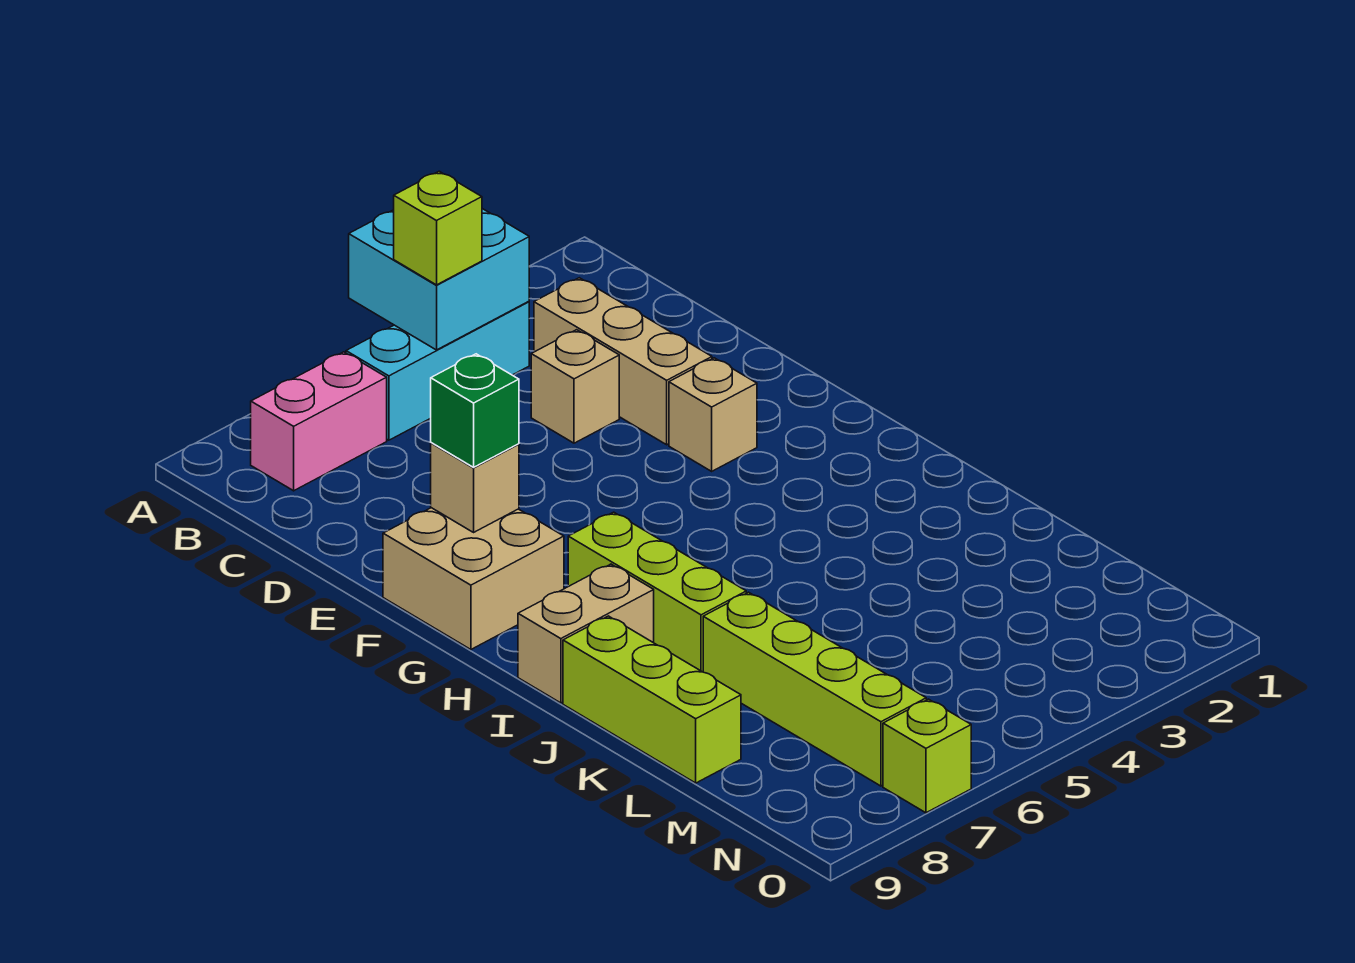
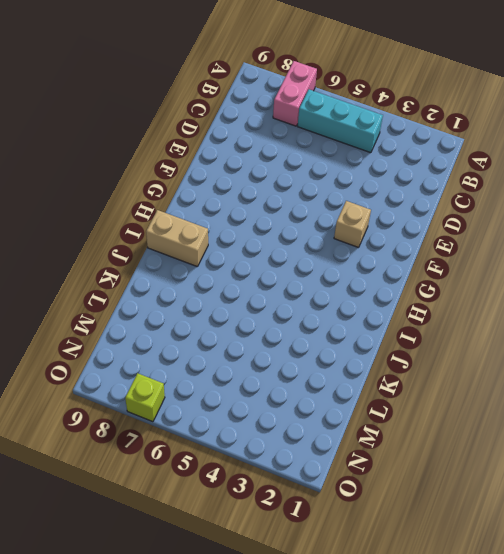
pink brick A7:B7 level 1 -> pink brick B7:B8 level 1
none -> tan brick C3:E3 level 1
none -> tan brick D4 level 1
none -> tan brick F8:G9 level 1

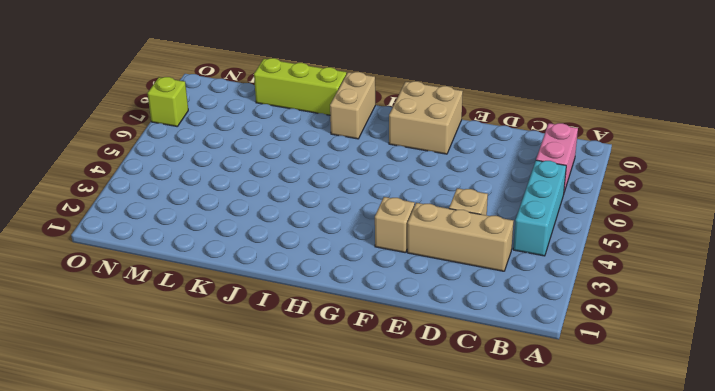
none -> lime brick H7:J7 level 1
none -> lime brick K7:N7 level 1
none -> cyan brick A4:B5 level 2

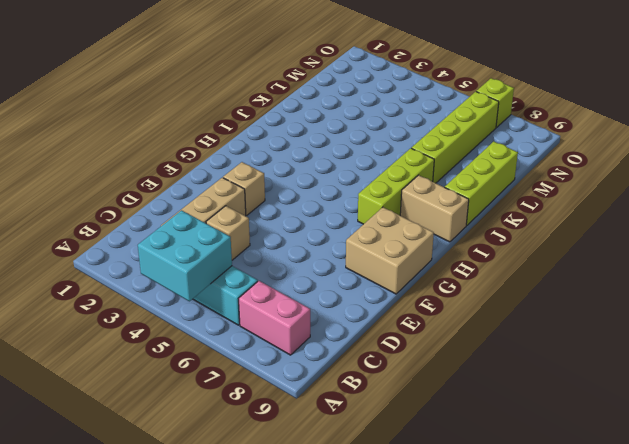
none -> tan brick F8 level 2
none -> lime brick B5 level 3
none -> green brick F8 level 3

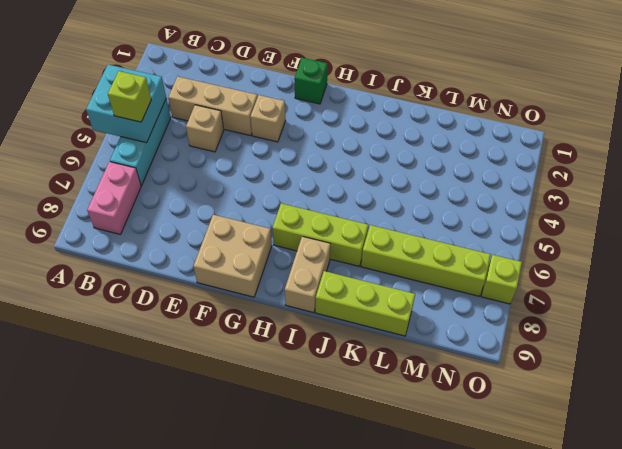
green brick G1 level 1 -> green brick F8 level 3
none -> tan brick F8 level 2

